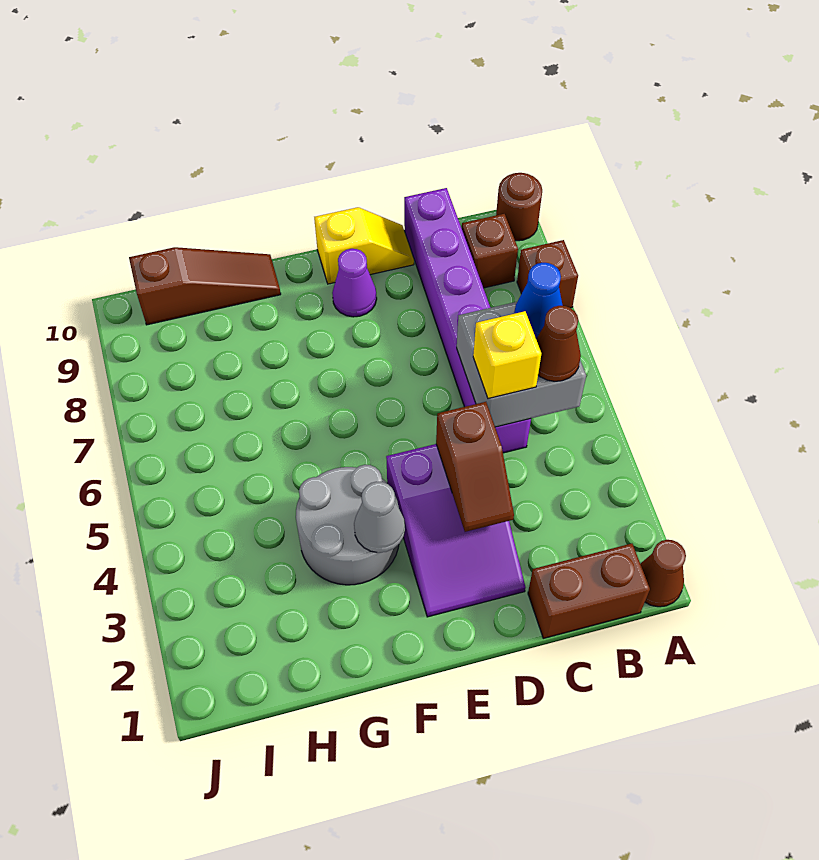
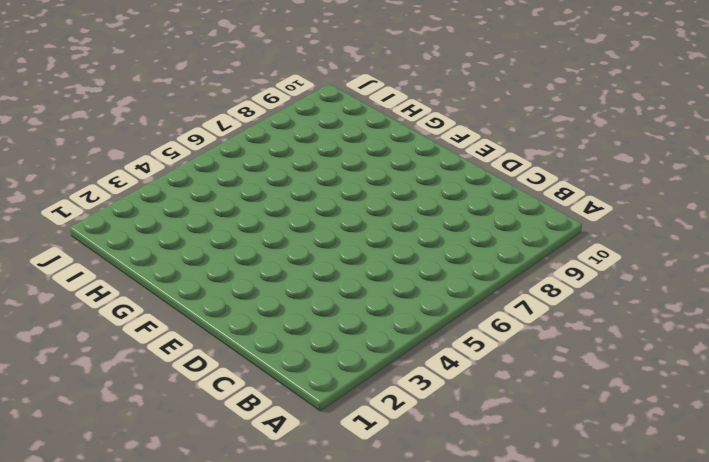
none -> brown cone A1 level 1
none -> brown brick A8 level 1
none -> brown round brick A10 level 1

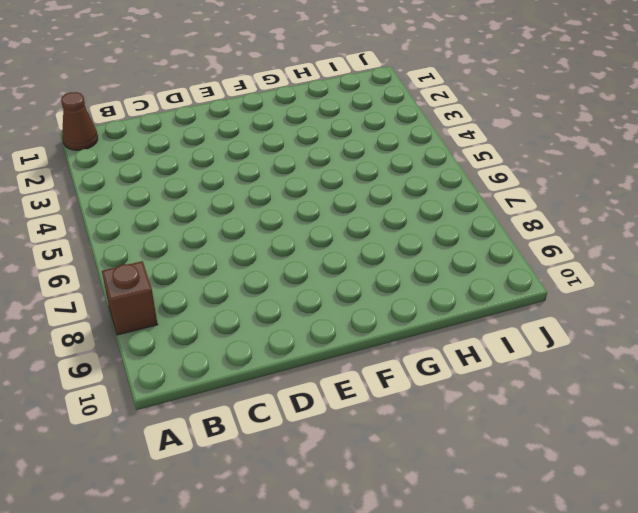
none -> brown round brick A10 level 1
none -> brown brick B1:C1 level 1
none -> brown brick B9 level 1

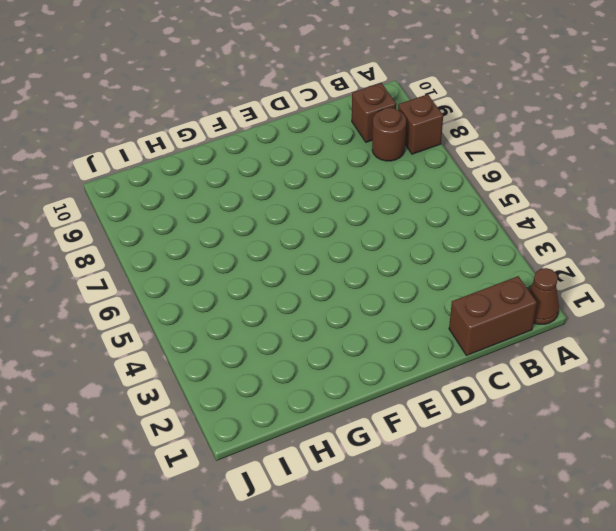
brown round brick B8 level 1 -> brown round brick A10 level 1
none -> purple brick C5:C10 level 1
none -> purple slope D2:E4 level 1 top 4
none -> yellow slope D10:E10 level 1 top E

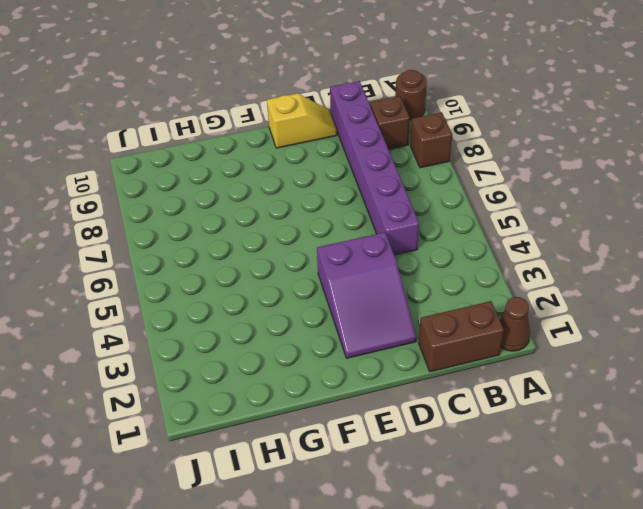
none -> purple cone E9 level 1
none -> grey round brick F3:G4 level 1
none -> brown slope G10:I10 level 1 top I

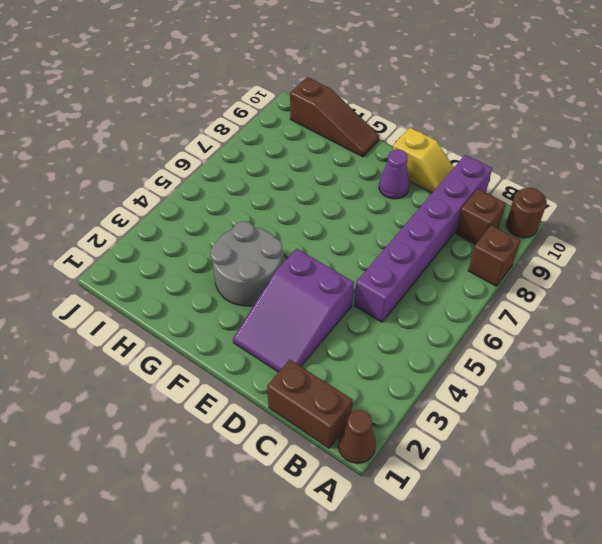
none -> grey brick B5:C6 level 2
none -> brown slope D3:D4 level 2 top 4
none -> grey cone F3 level 2

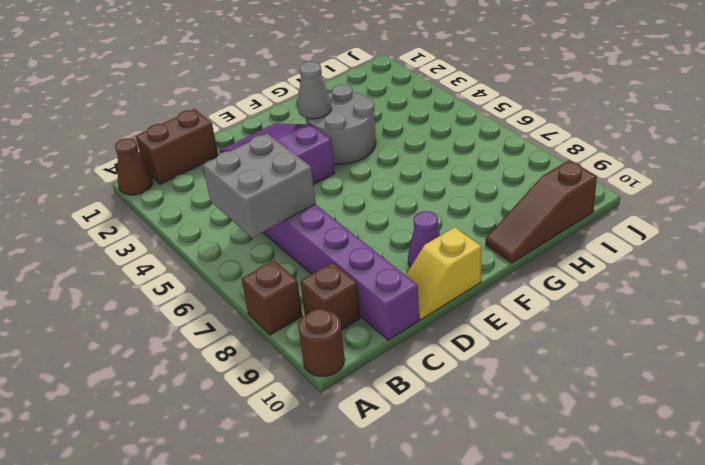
none -> brown slope D3:D4 level 2 top 4
none -> brown cone B5 level 3
none -> blue cone B6 level 3

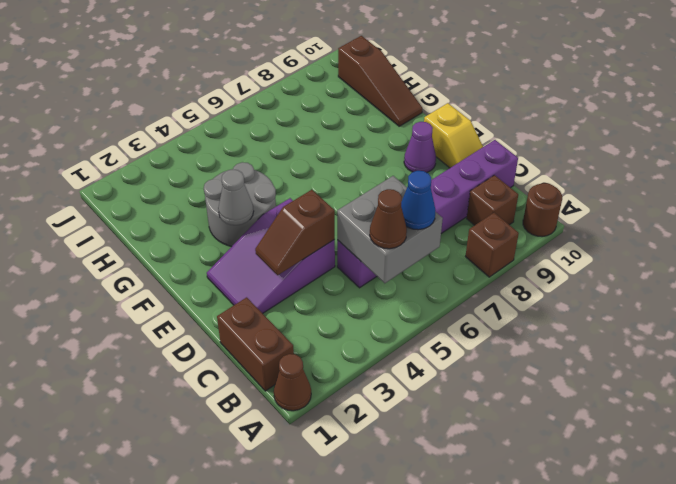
none -> yellow brick C5 level 3

